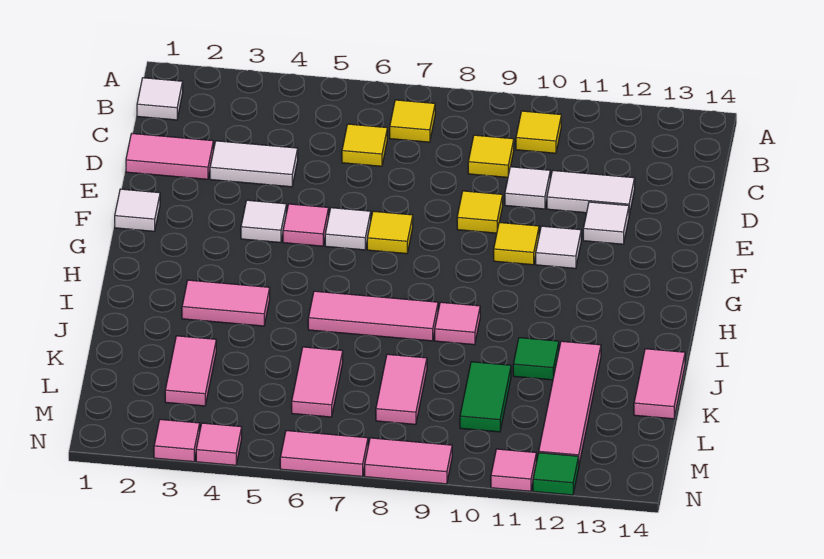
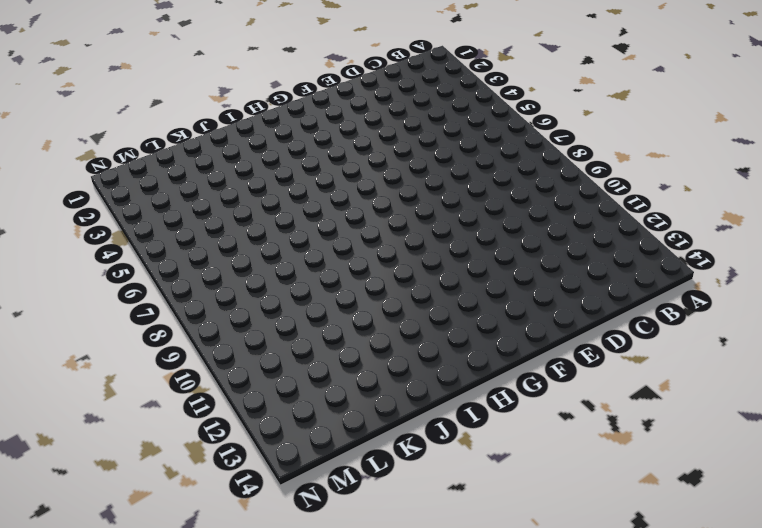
none -> white tile B1 level 1
none -> yellow tile B7 level 1
none -> yellow tile B10 level 1
none -> yellow tile C6 level 1

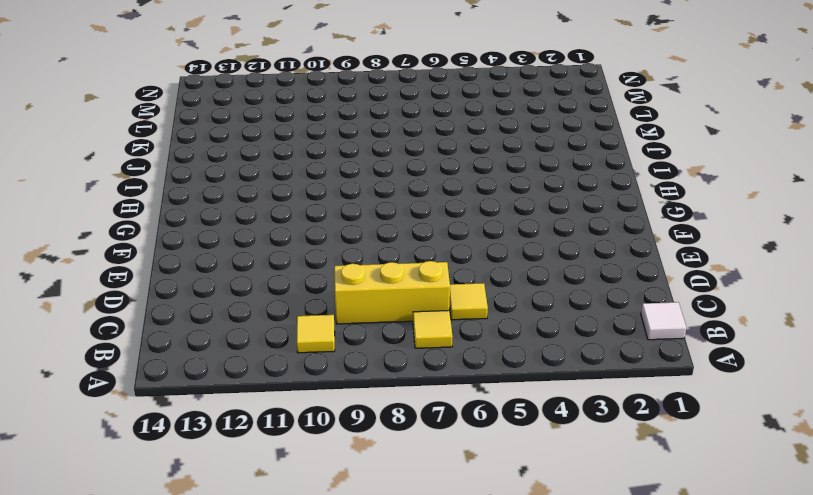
yellow brick C7:C9 level 1 -> yellow tile C9 level 1
none -> pink tile D1:D2 level 1
none -> white tile D3:D4 level 1
none -> white tile D10 level 1
none -> white tile D11:D12 level 1

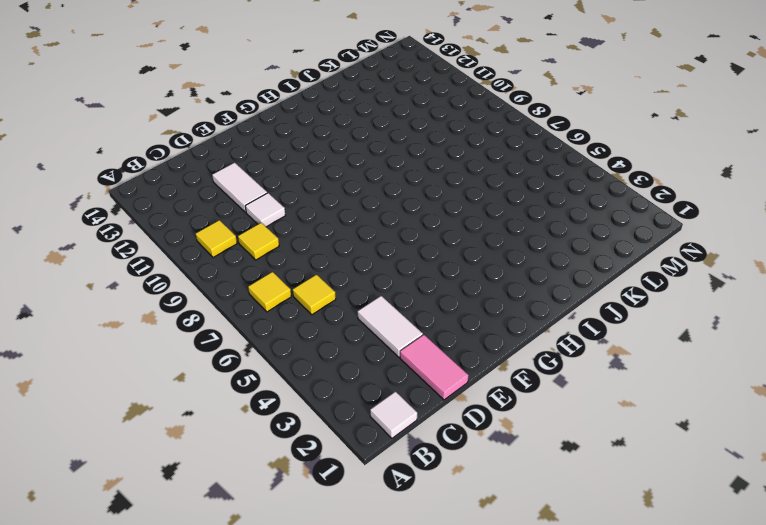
none -> yellow tile E9 level 1
none -> white tile E12 level 1
none -> white tile F1 level 1
none -> white tile F4 level 1

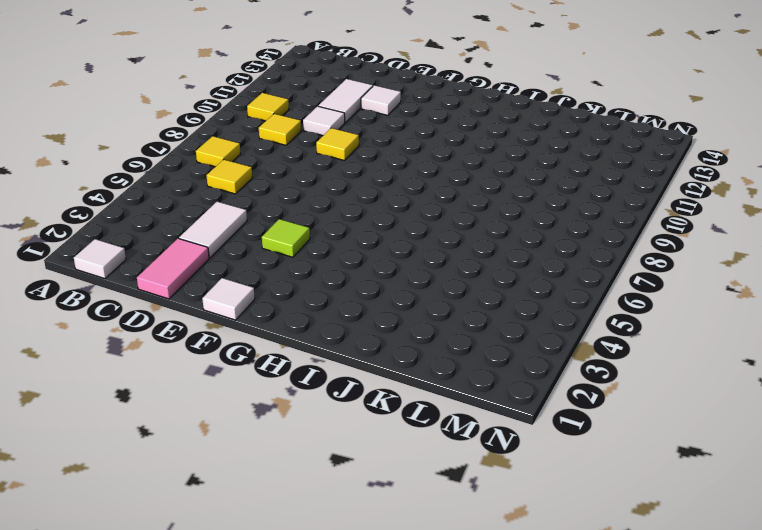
lime tile F4 level 1 -> white tile F4 level 1
none -> pink tile F5 level 1
none -> white tile F6 level 1
none -> yellow tile F7 level 1
none -> yellow tile F10 level 1

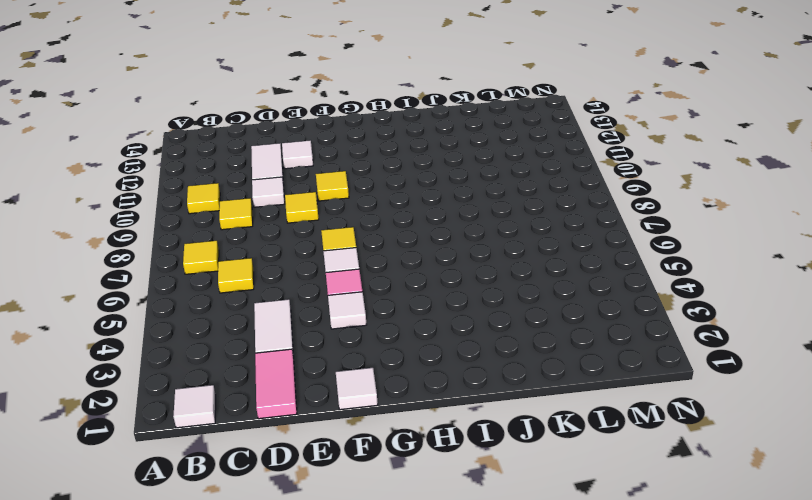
none -> white tile F11 level 1
none -> pink tile I3:I4 level 1
none -> pink tile I6:I8 level 1
none -> pink tile I9 level 1

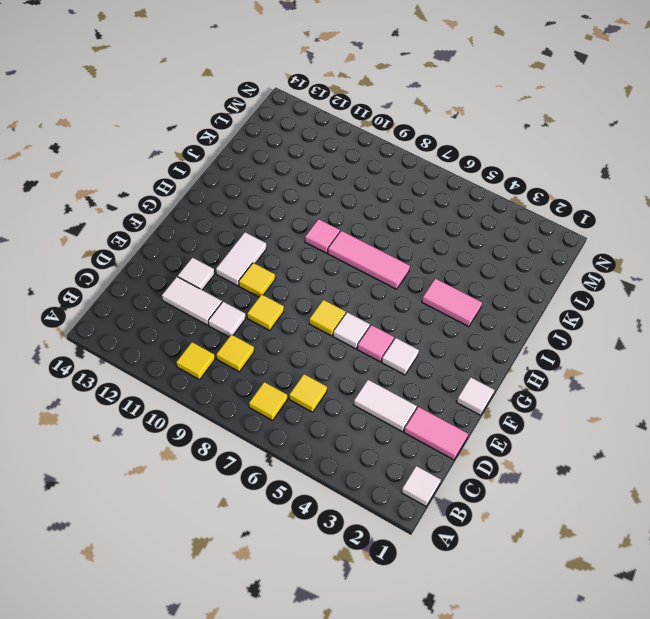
white tile F11:G11 level 1 -> white tile F11 level 1
none -> green tile J11 level 1
none -> pink tile J12:M12 level 1
none -> pink tile J14:K14 level 1
none -> pink tile K3:L3 level 1

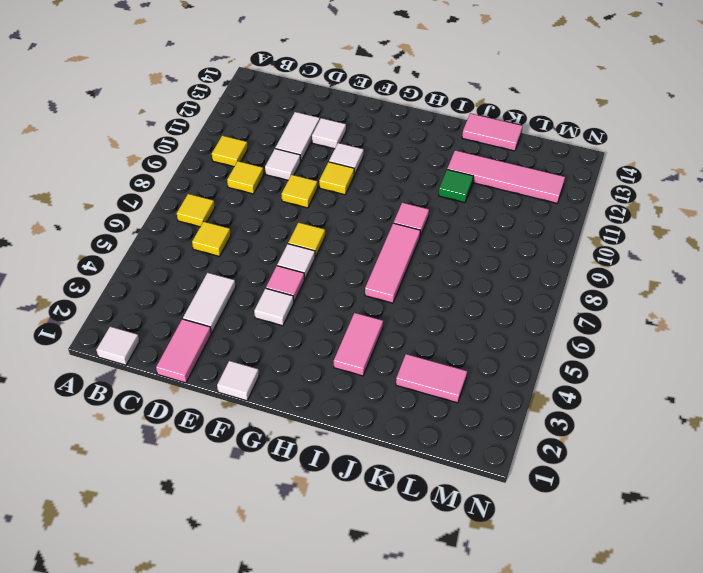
none -> pink tile K6:L6 level 1
none -> pink tile K8:L8 level 1
none -> green tile K10:L10 level 1
none -> pink tile N3 level 1

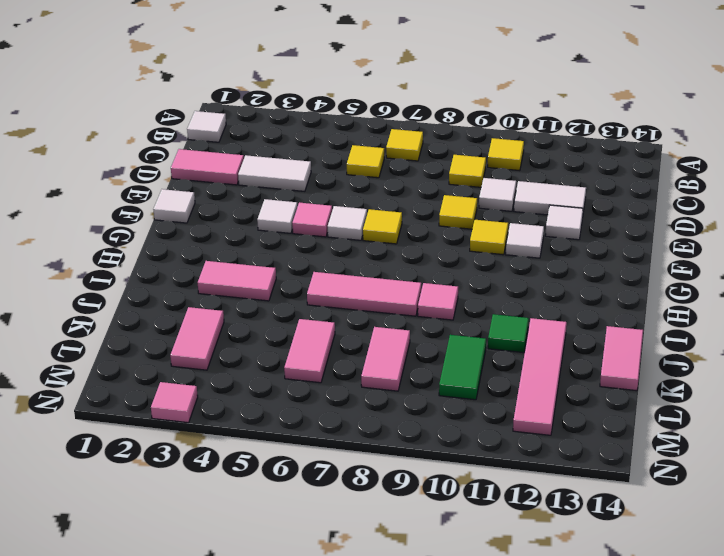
none -> pink tile N4 level 1
none -> pink tile N6:N7 level 1
none -> pink tile N8:N9 level 1
none -> pink tile N11 level 1

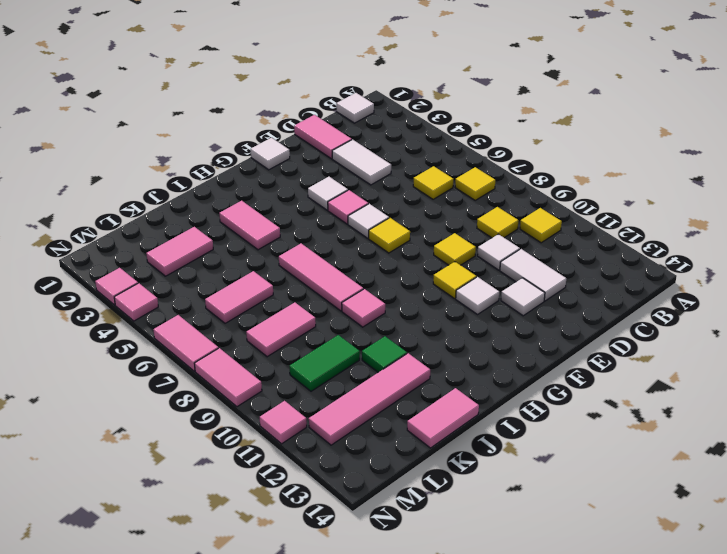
none -> green tile N12 level 1

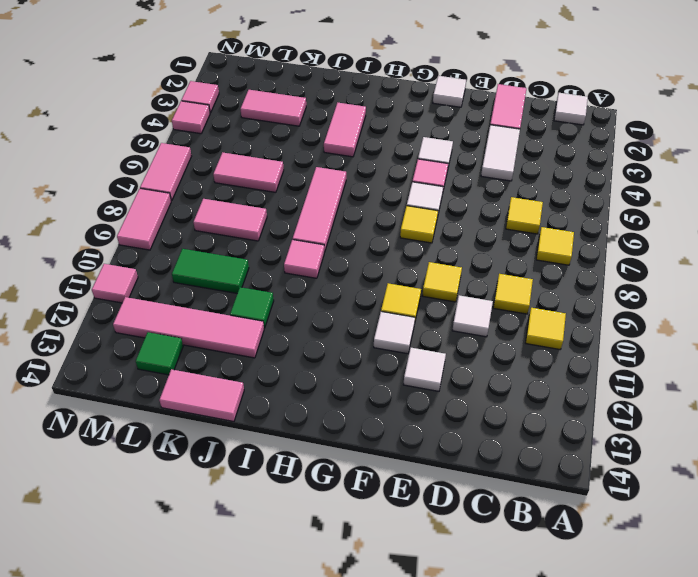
green tile L13 level 1 -> green tile N12 level 1
none -> white tile D11:D12 level 1

